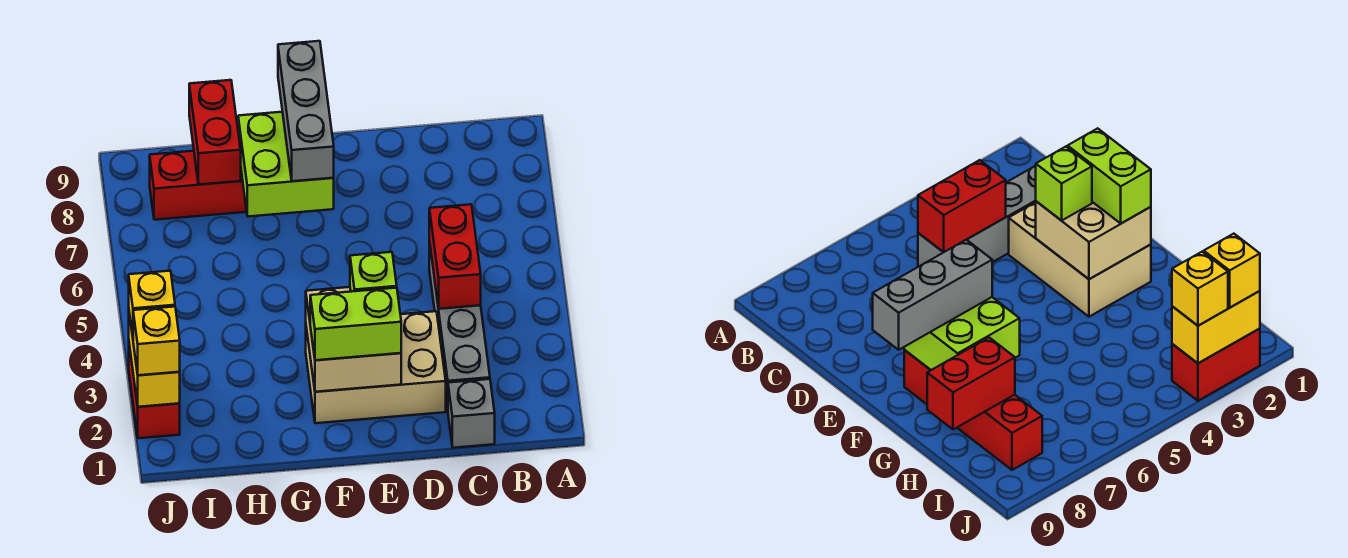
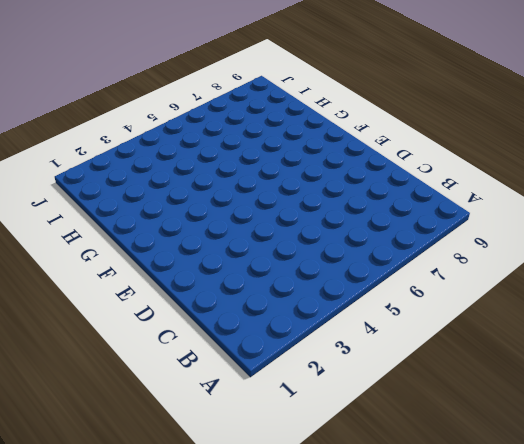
none -> grey brick C1 level 1
none -> grey brick C2:C5 level 1
none -> tan brick D2:F3 level 1

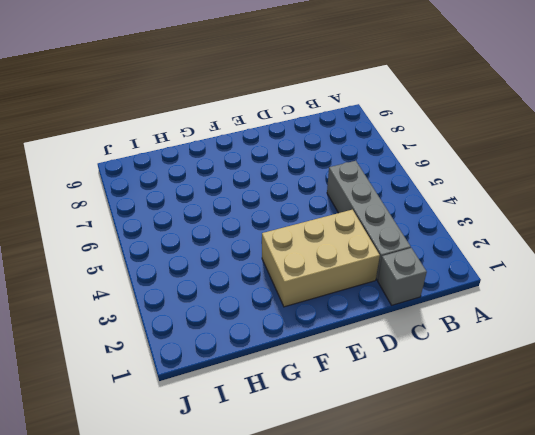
none -> red brick F8:I8 level 1
none -> red brick J2:J3 level 1
none -> red brick C4:C5 level 2

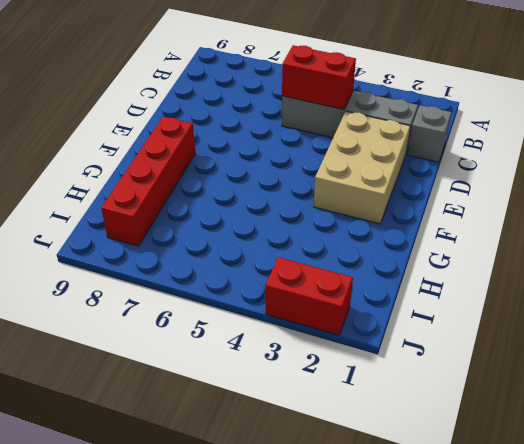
none -> tan brick E2:F3 level 2
none -> lime brick F7:G8 level 2
none -> red brick H8:H9 level 2

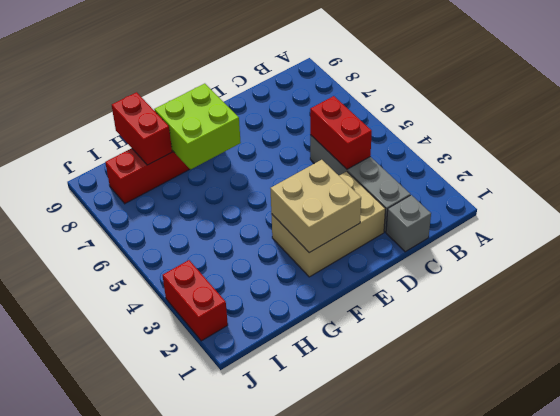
none -> yellow brick J2:J3 level 2
none -> lime brick E2:F2 level 3
none -> lime brick E3 level 3

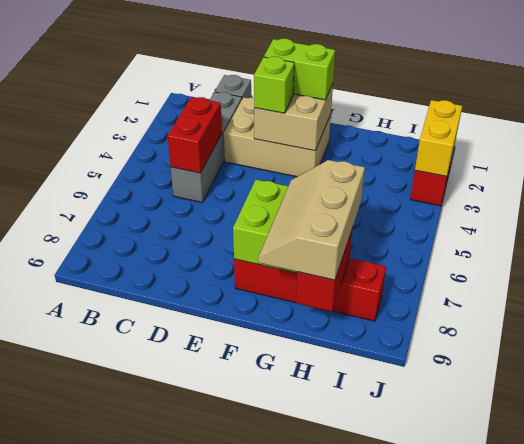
tan slope G7:H9 level 3 top H -> none
none -> grey brick F7:F9 level 3
none -> yellow brick J2 level 3
none -> yellow brick J3 level 3

